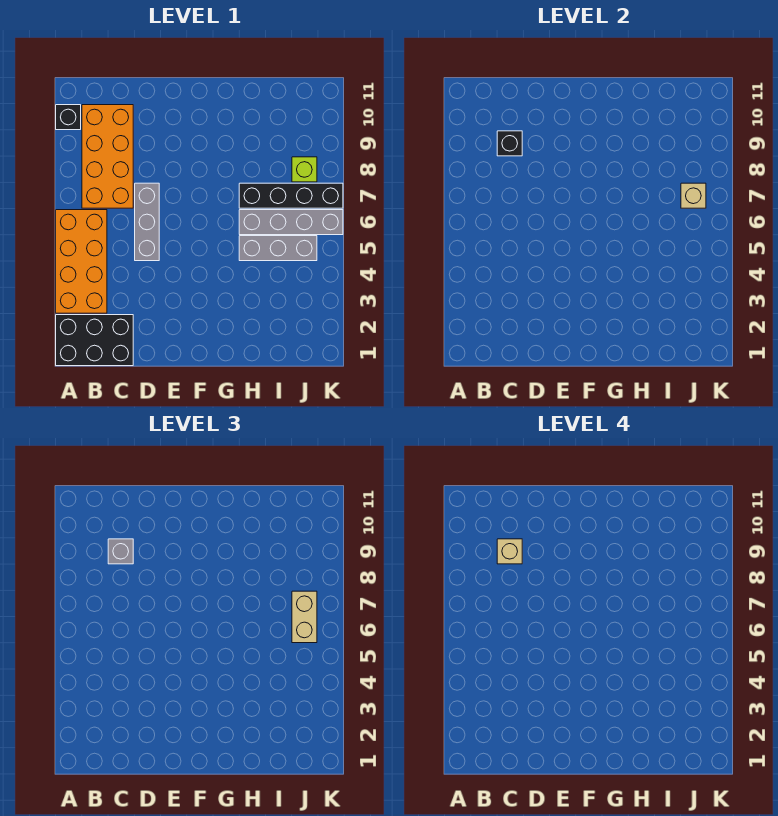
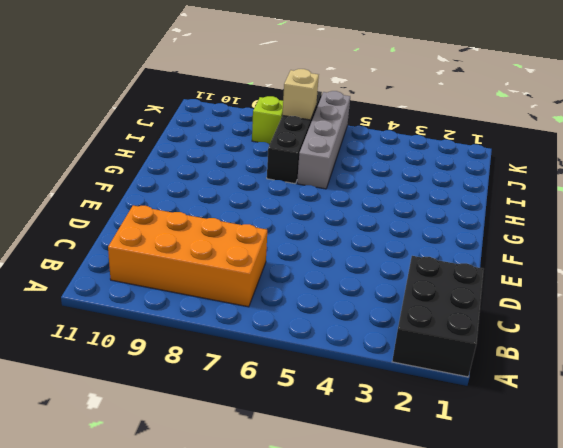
none -> orange brick A3:B6 level 1
none -> black brick A10 level 1
none -> grey brick D5:D7 level 1

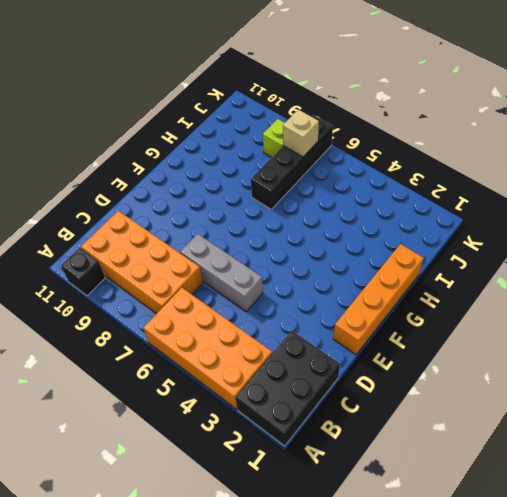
orange brick E1:H1 level 1 -> none
none -> grey brick H5:J5 level 1
none -> grey brick H6:K6 level 1
none -> black brick C9 level 2

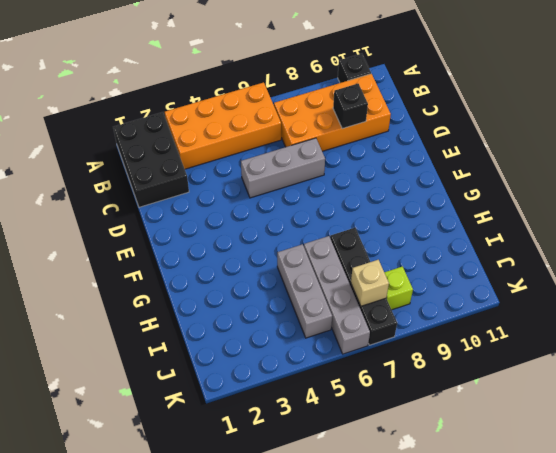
none -> grey brick C9 level 3
none -> tan brick J6:J7 level 3
none -> tan brick C9 level 4

